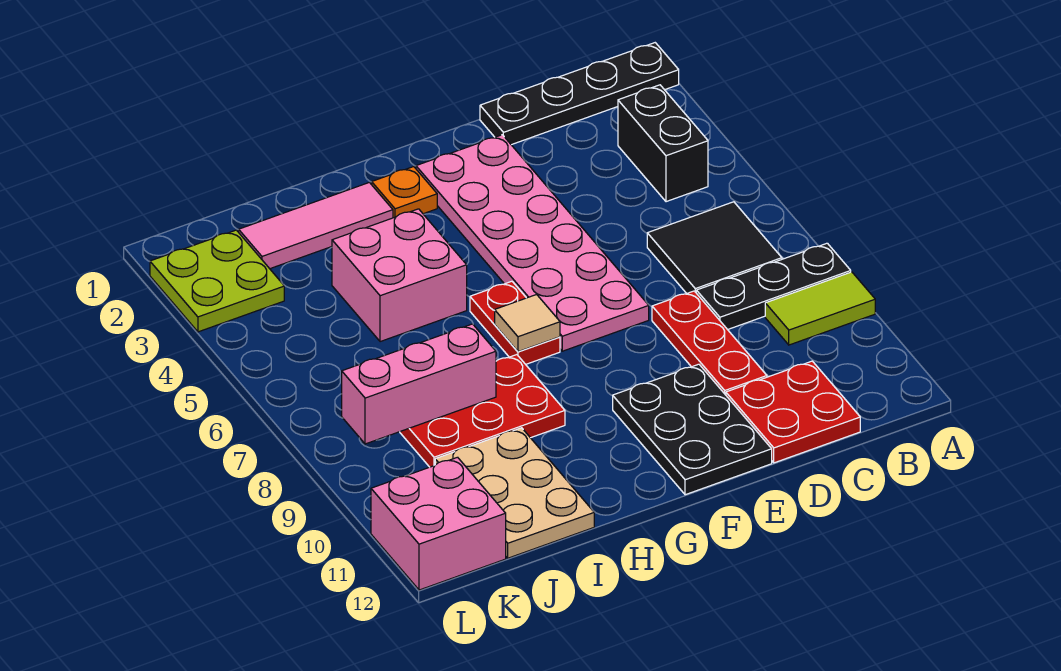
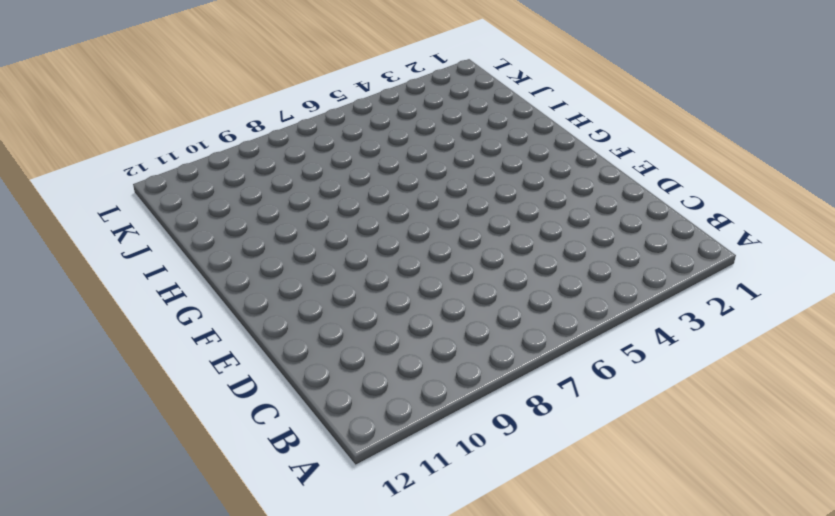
none -> black plate A1:D1 level 1
none -> black plate A8:C8 level 1
none -> lime tile A9:B9 level 1

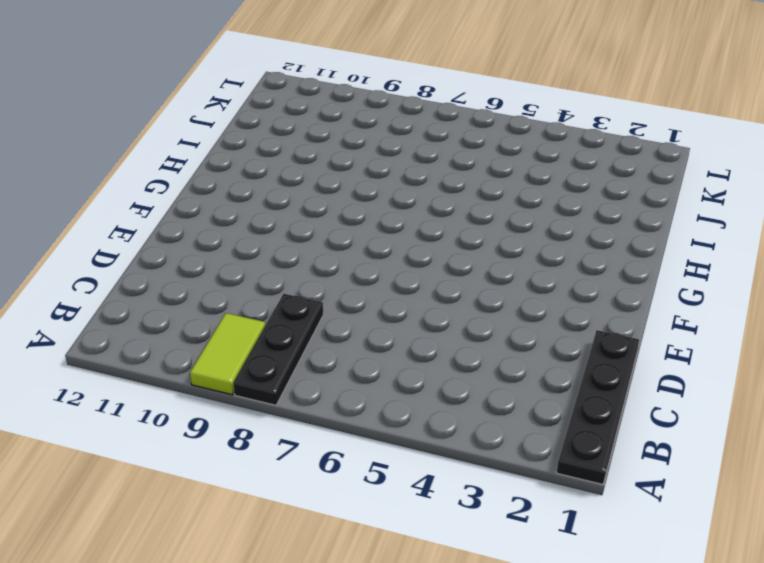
none -> black brick B3:B4 level 1
none -> black tile B6:C7 level 1
none -> red plate C11:D12 level 1

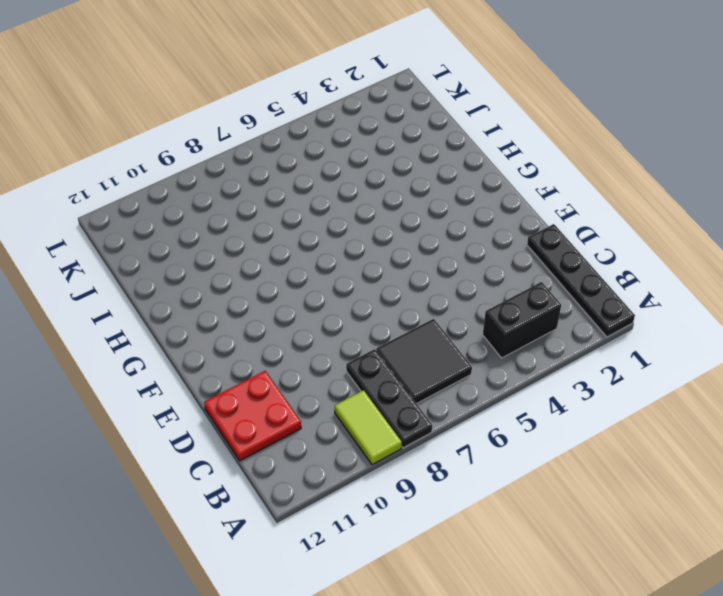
none -> red plate D8:D10 level 1
none -> pink plate E2:F7 level 1
none -> black plate E10:F12 level 1

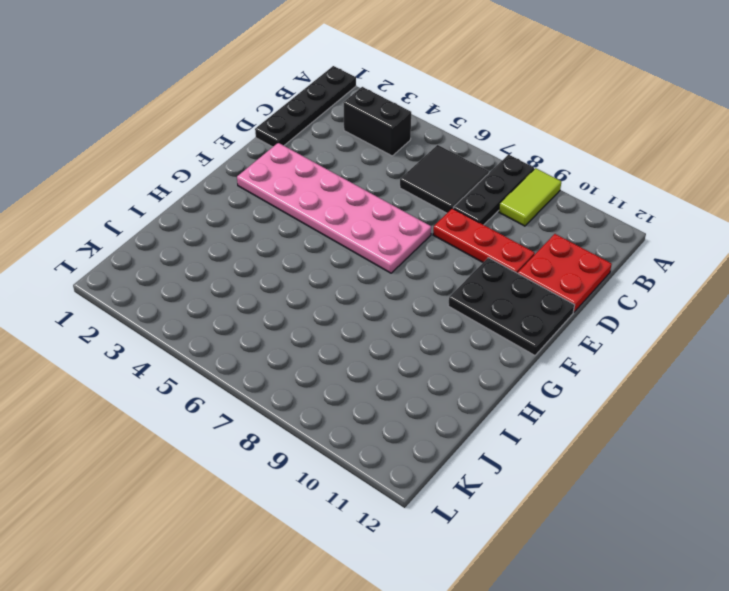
none -> orange plate G2 level 1
none -> red plate G6:G7 level 1
none -> pink tile H2:J2 level 1

